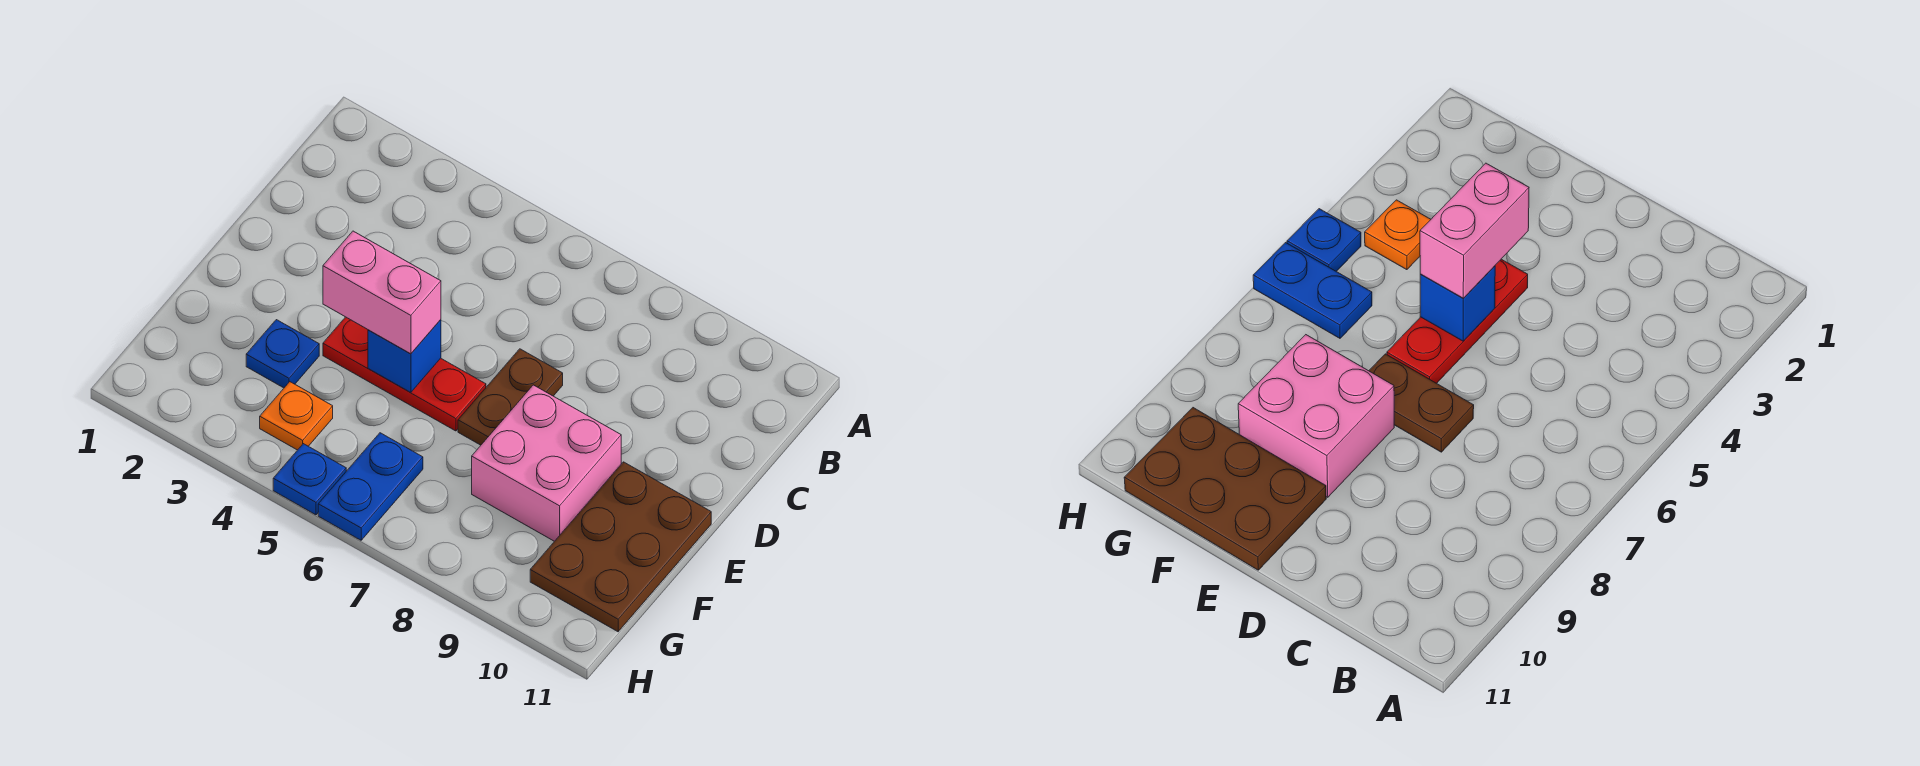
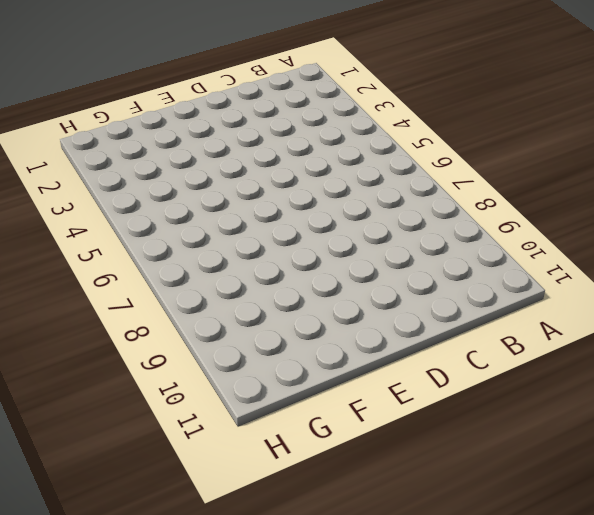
none -> brown plate D7:E7 level 1
none -> red plate E4:E6 level 1

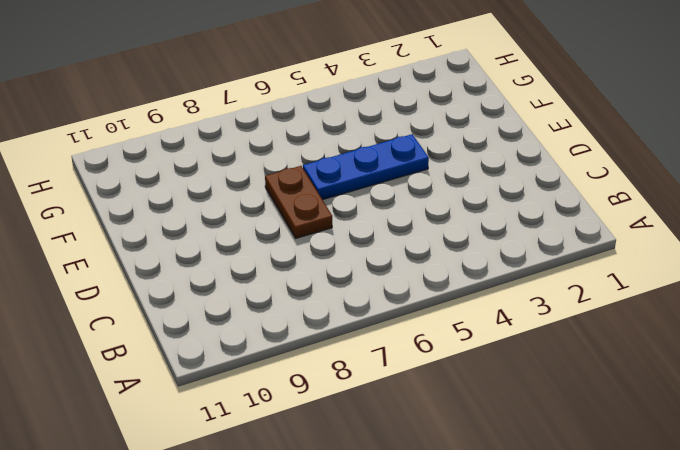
blue plate E4:E6 level 1 -> red plate E4:E6 level 1
none -> pink brick E8:F9 level 1
none -> brown plate E10:G11 level 1

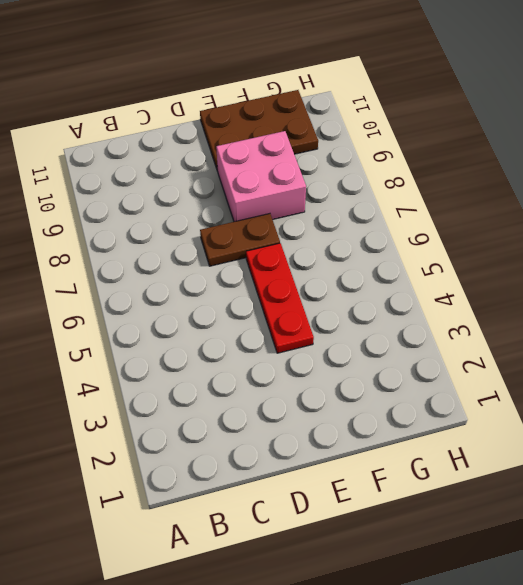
none -> blue plate F3 level 1
none -> orange plate G4 level 1

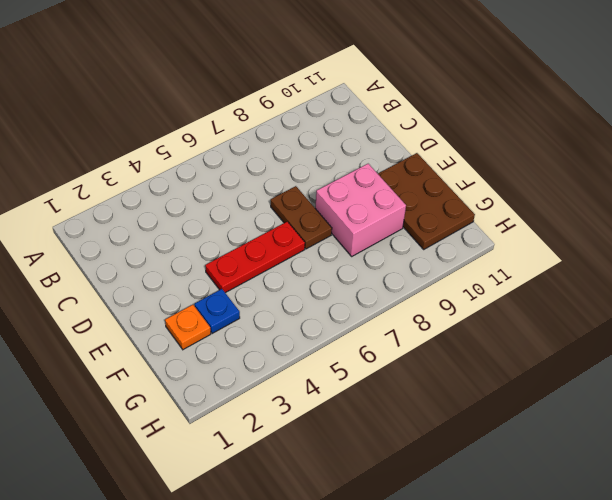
orange plate F2 level 1 -> orange plate G4 level 1
none -> blue plate G6:H6 level 1
none -> blue plate H5 level 1

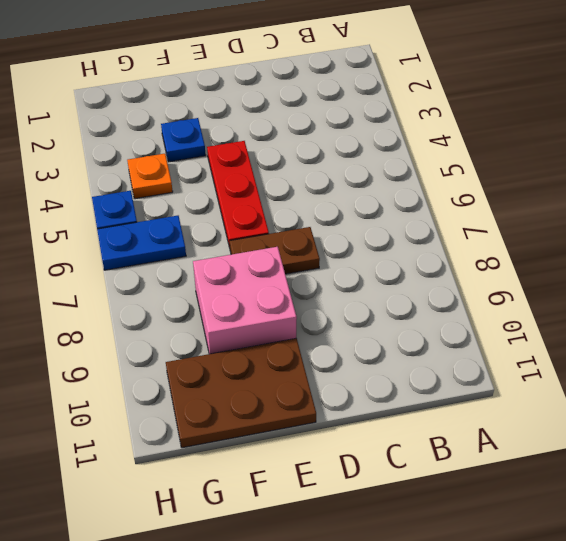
none -> blue brick E5 level 2
none -> pink brick E4:E5 level 3

